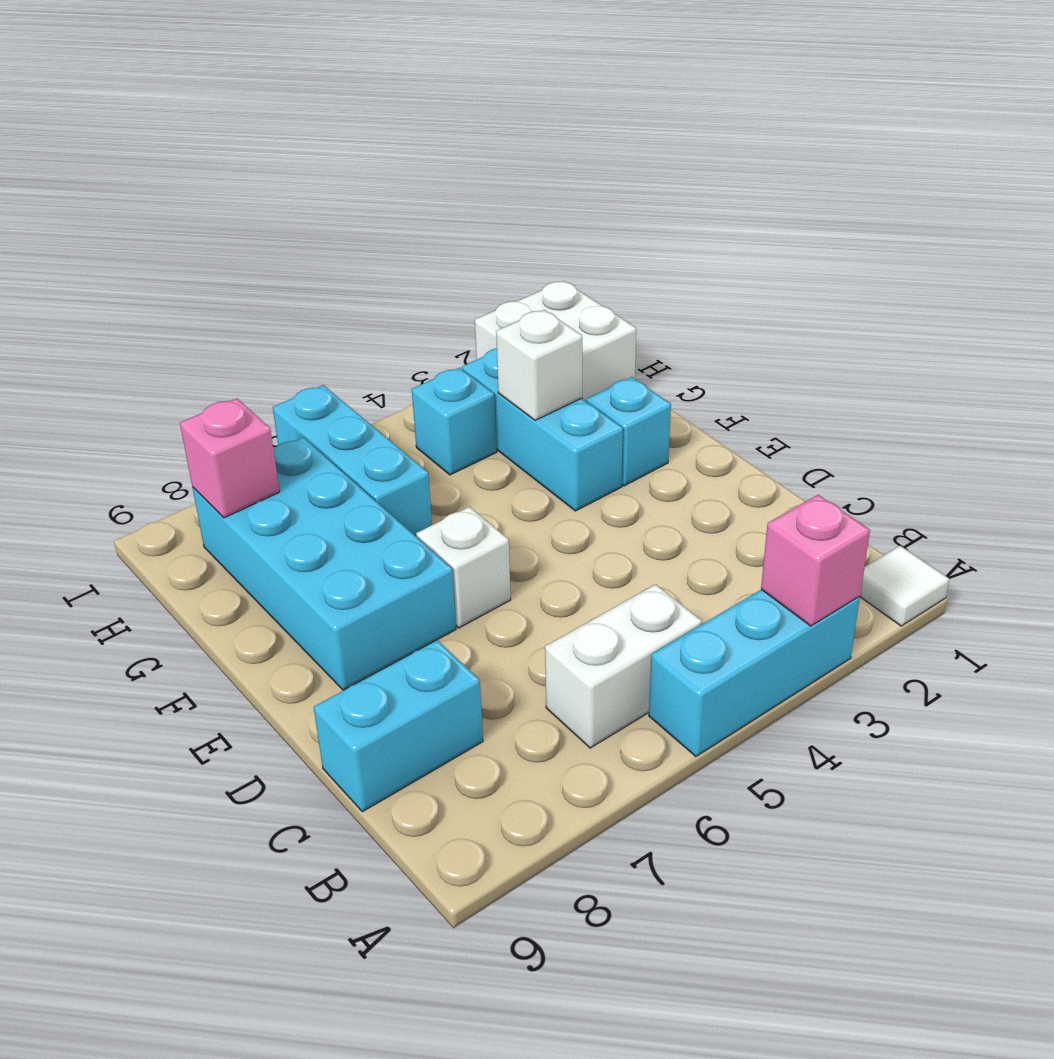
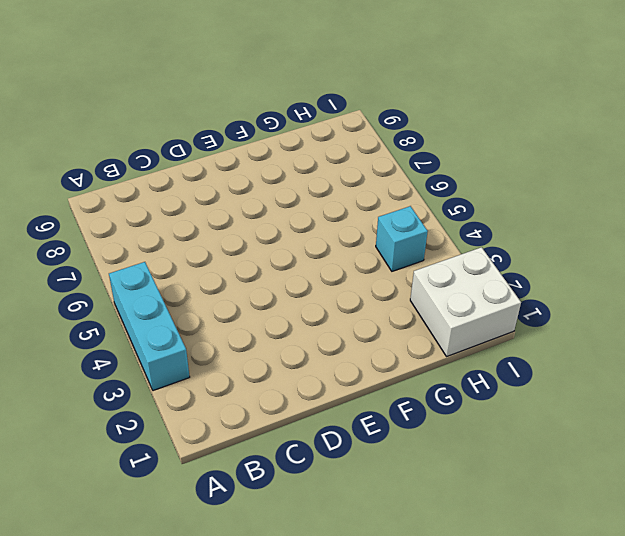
none -> white tile A1 level 1
none -> white brick B5:B6 level 1
none -> cyan brick C8:C9 level 1

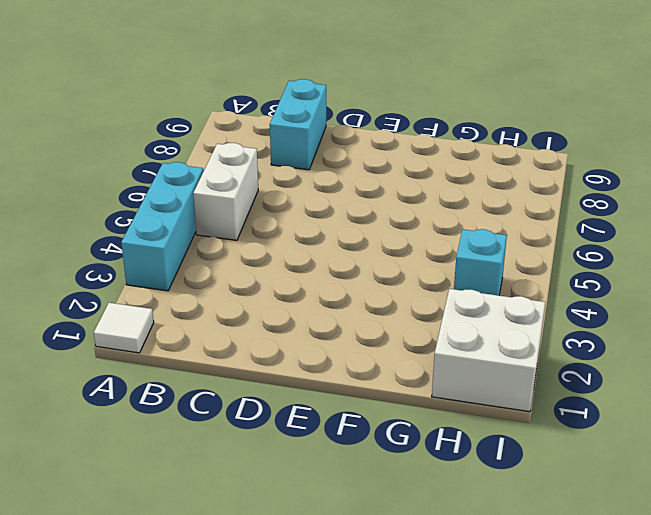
none -> white brick E6 level 1
none -> cyan brick E7:H8 level 1
none -> cyan brick F2 level 1

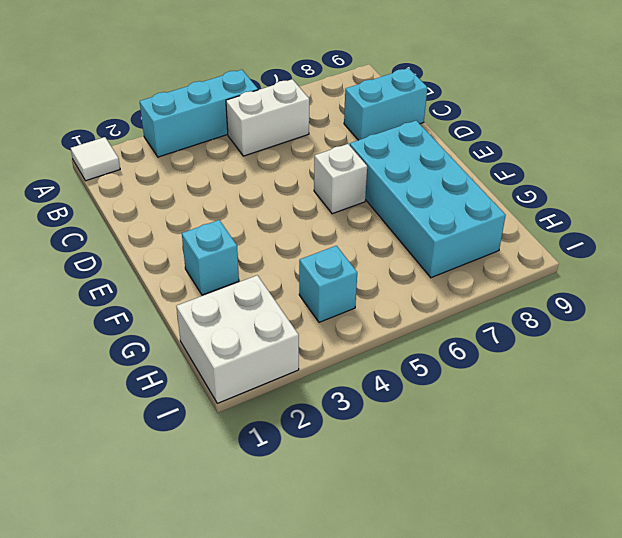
none -> cyan brick F3:H3 level 1
none -> cyan brick G6:I6 level 1
none -> pink brick A3 level 2

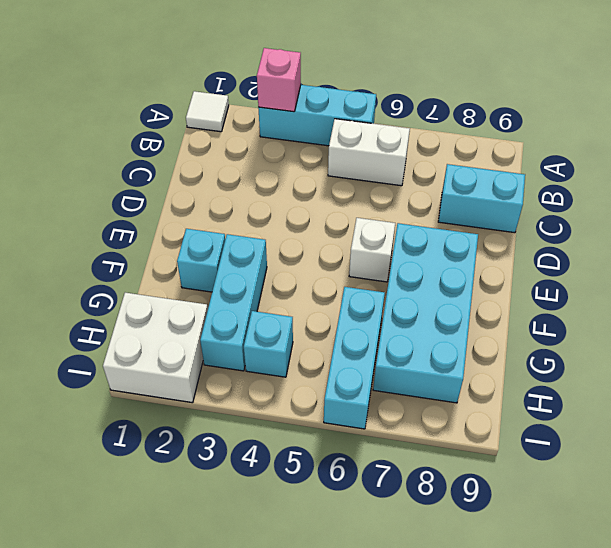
none -> white brick G3 level 2
none -> pink brick H8 level 2

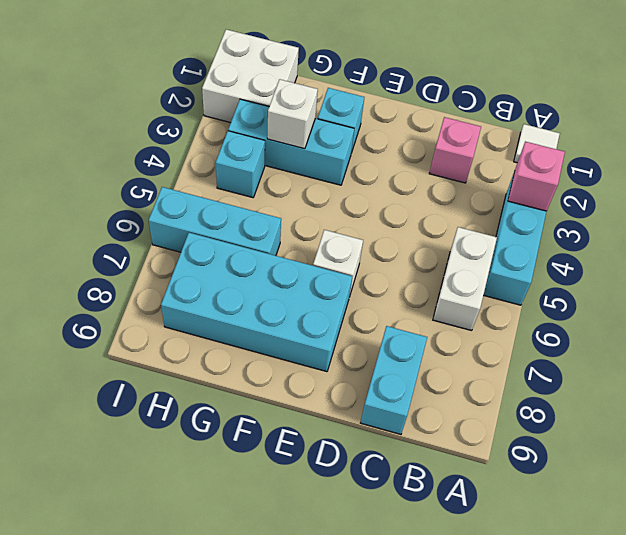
pink brick C2 level 1 -> pink brick H8 level 2

